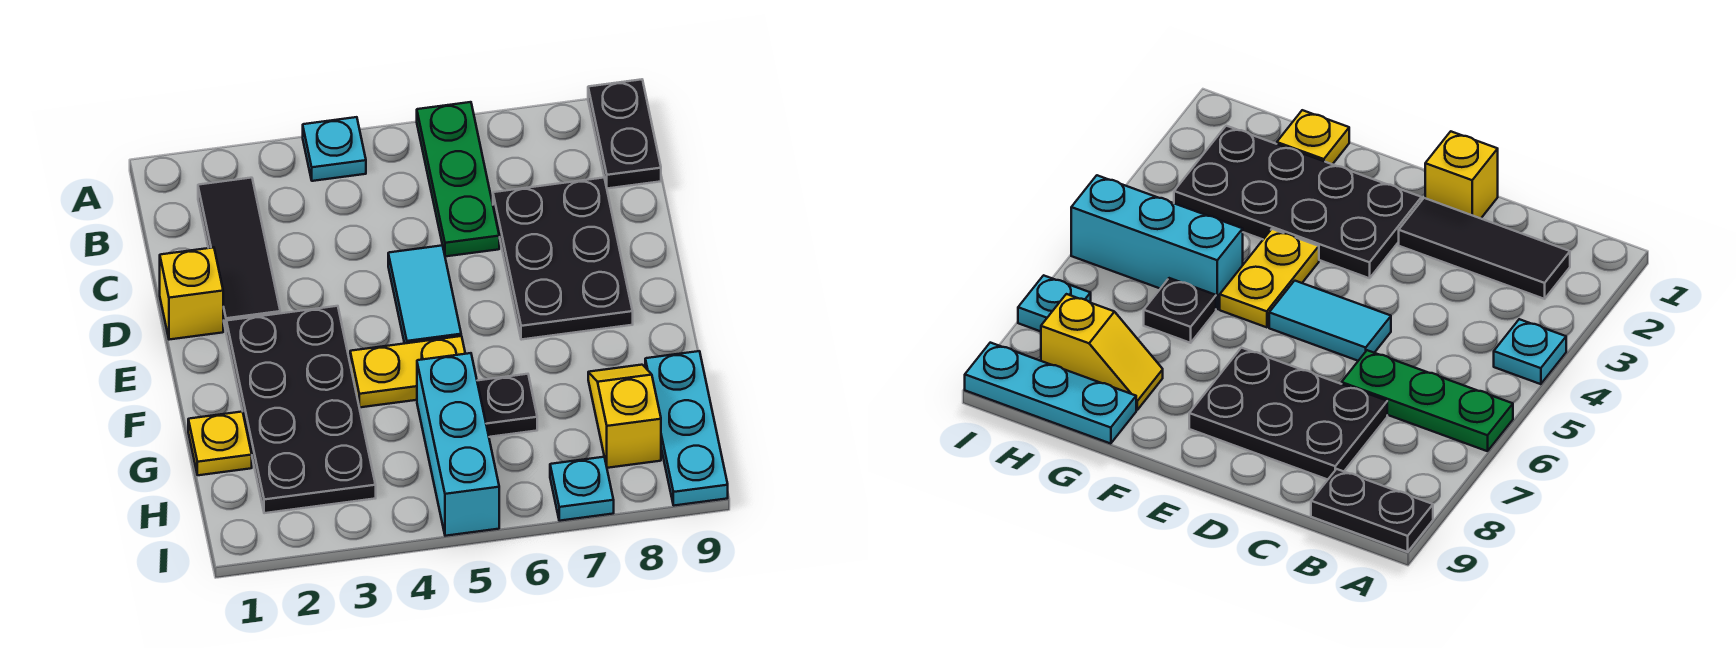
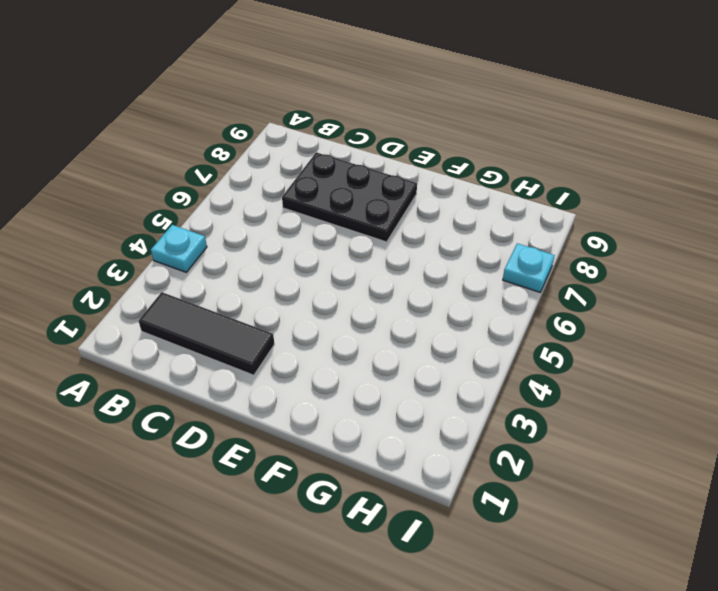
none -> green plate A6:C6 level 1
none -> black plate A9:B9 level 1
none -> yellow brick D1 level 1

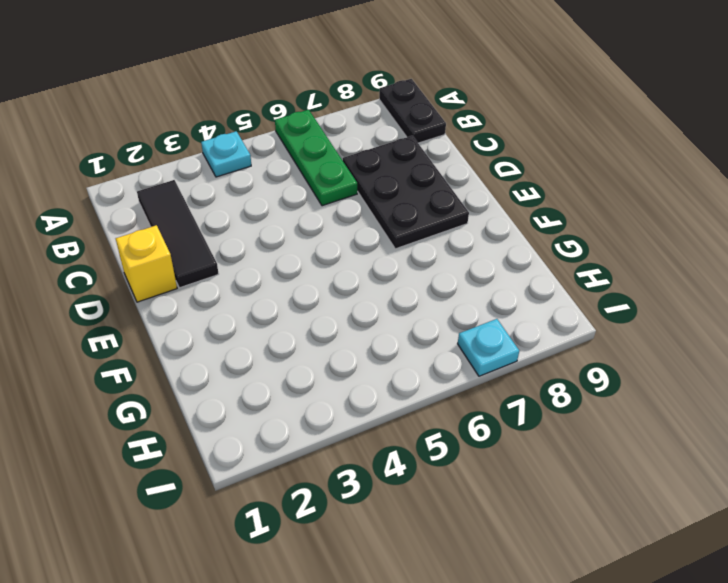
none -> cyan tile D5:E5 level 1
none -> black plate E2:H3 level 1
none -> yellow plate F4:F5 level 1

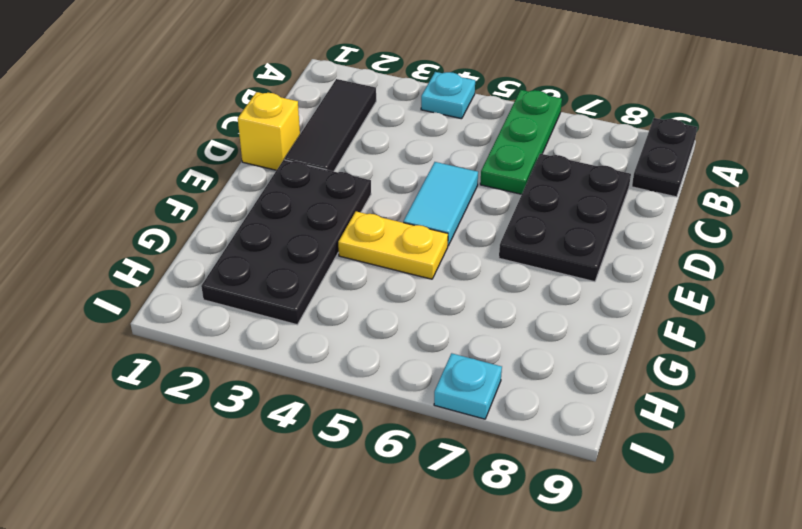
none -> yellow plate G1 level 1
none -> cyan brick G5:I5 level 1
none -> black plate G6 level 1

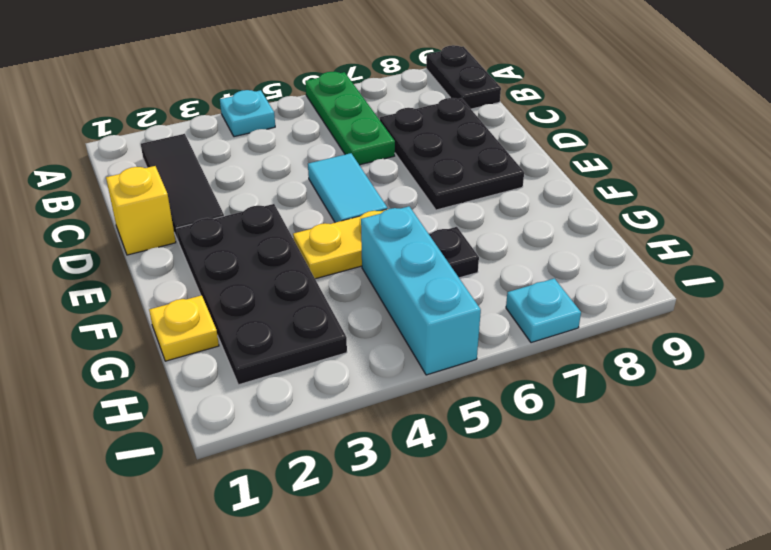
none -> yellow slope G8:H8 level 1 top H
none -> cyan plate G9:I9 level 1

